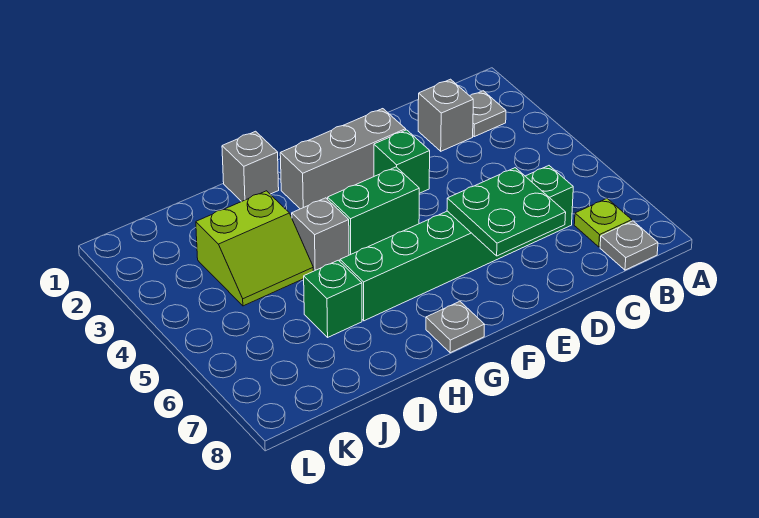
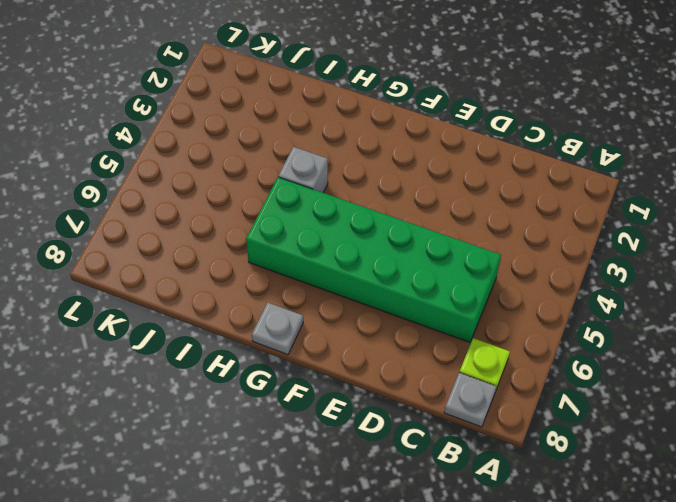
green brick C5:H6 level 1 -> green brick C6:H6 level 1
none -> grey plate B2 level 1
none -> grey brick C2 level 1
none -> grey brick E2:G2 level 1

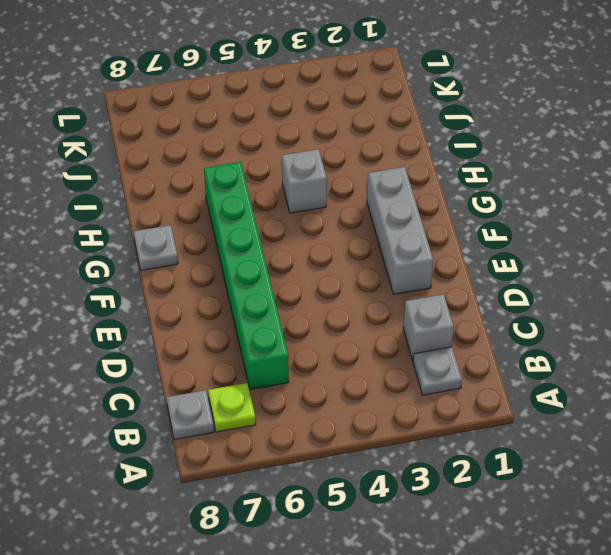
none -> green brick E3 level 1
none -> green brick F4:G4 level 1
none -> grey brick H1 level 1

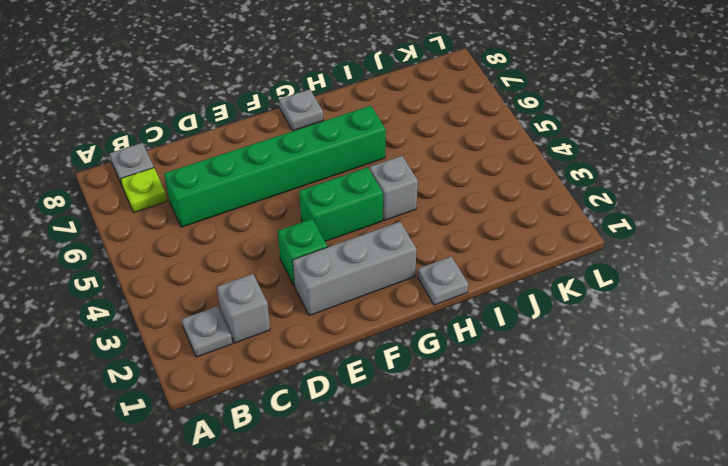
grey plate H1 level 1 -> grey brick H1 level 1
none -> lime slope I3:J4 level 1 top 3
none -> green brick I6 level 1
none -> green plate D6:E7 level 2

